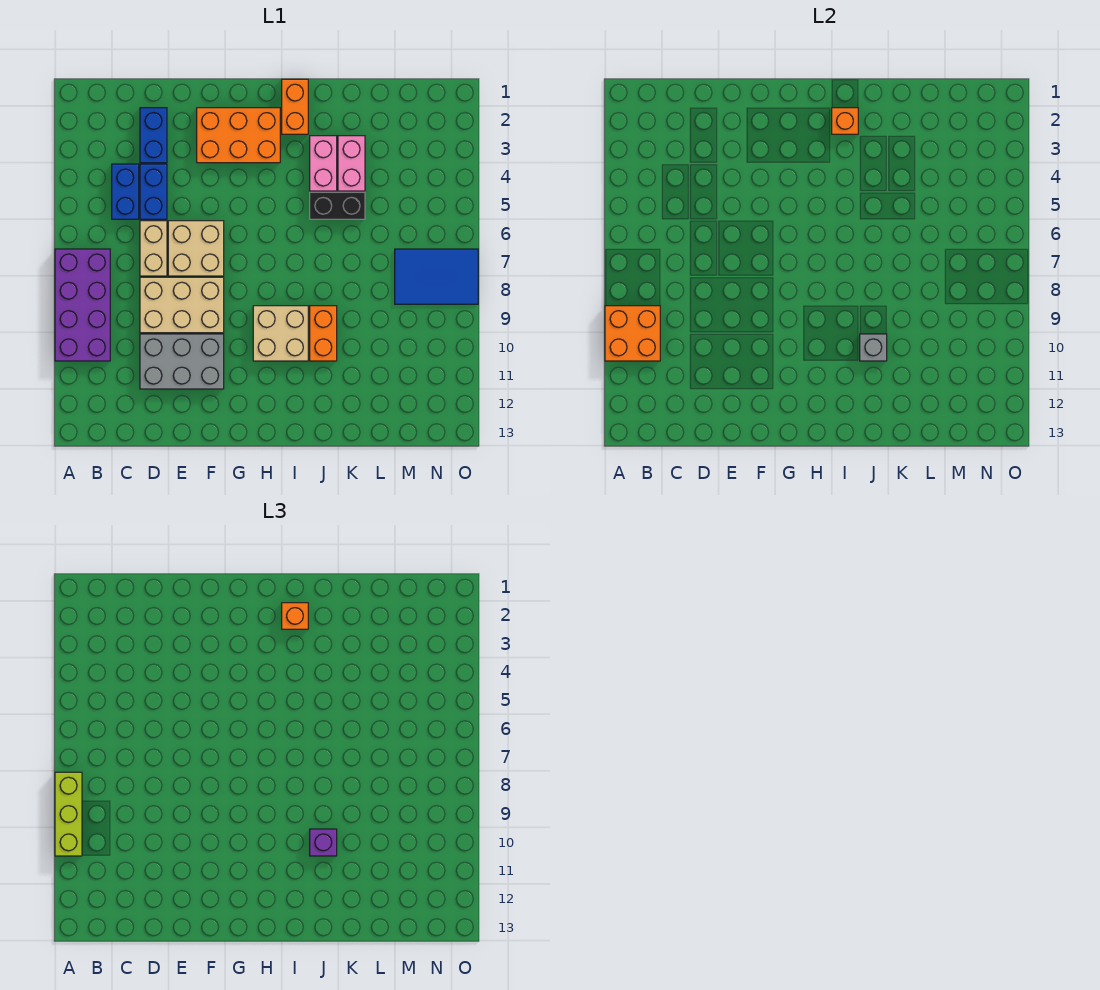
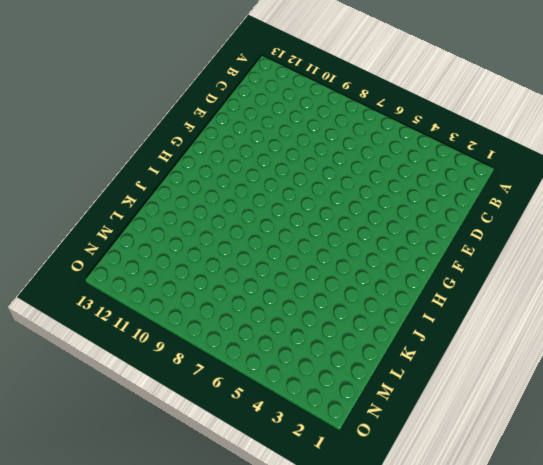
none -> purple brick A7:B10 level 1
none -> blue brick C4:C5 level 1
none -> blue brick D2:D3 level 1

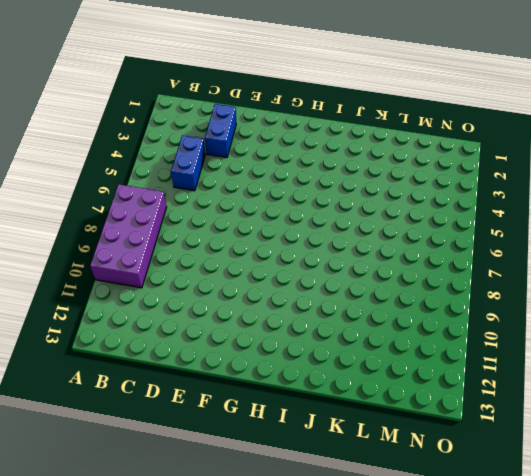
none -> blue brick D4:D5 level 1
none -> tan brick D6:D7 level 1
none -> tan brick D8:F9 level 1

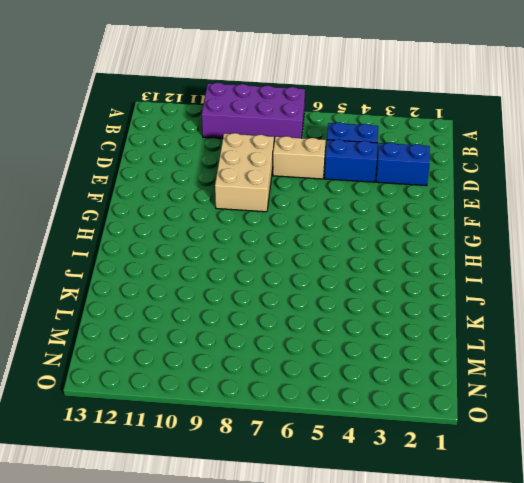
none -> grey brick D10:F11 level 1
none -> tan brick E6:F7 level 1
none -> orange brick F2:H3 level 1

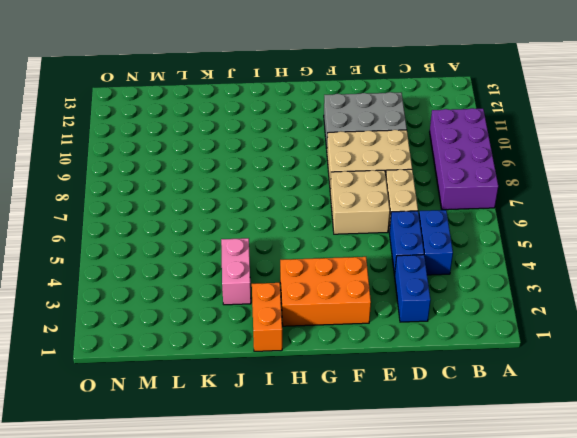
none -> tan brick H9:I10 level 1
none -> black brick J5:K5 level 1
none -> orange brick J9:J10 level 1

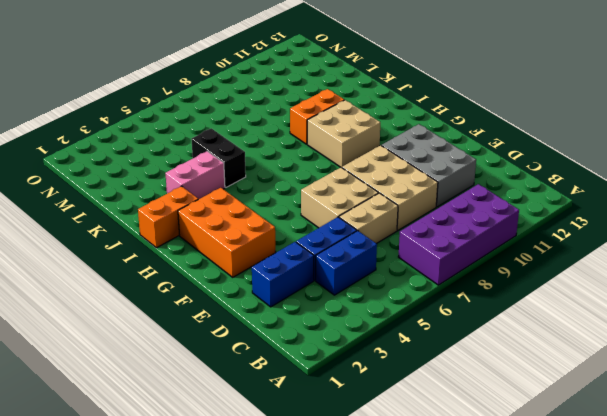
none -> pink brick K3:K4 level 1
none -> blue tile M7:O8 level 1
none -> orange brick A9:B10 level 2

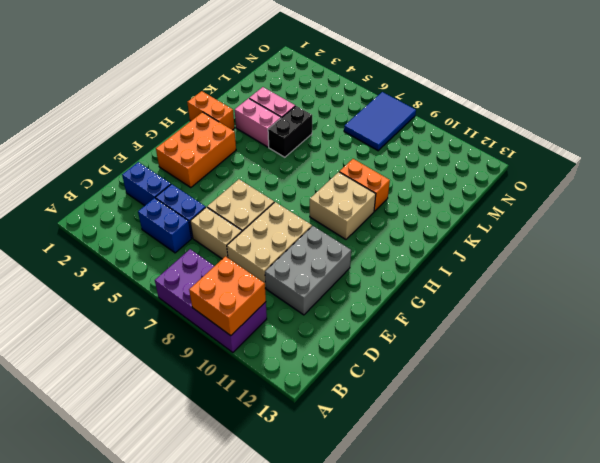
none -> orange brick I2 level 2
none -> grey brick J10 level 2
none -> lime brick A8:A10 level 3

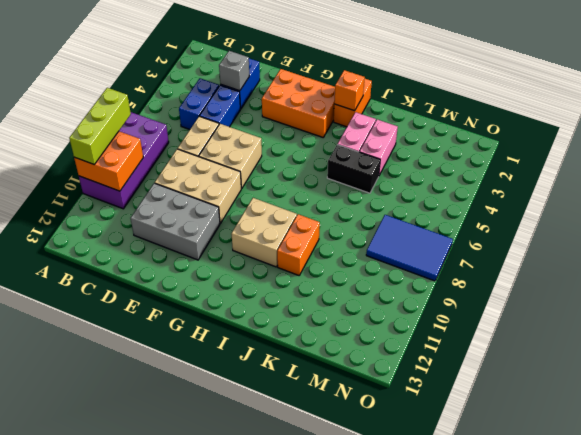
grey brick D3 level 2 -> grey brick J10 level 2
none -> orange brick I2 level 3
none -> purple brick J10 level 3

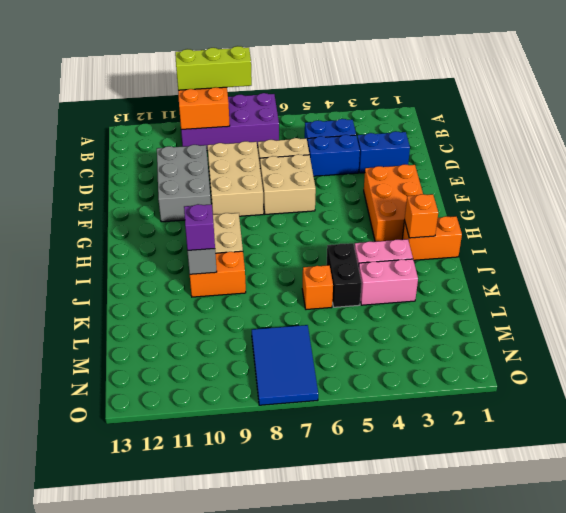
orange brick K6 level 1 -> orange brick I2 level 3

